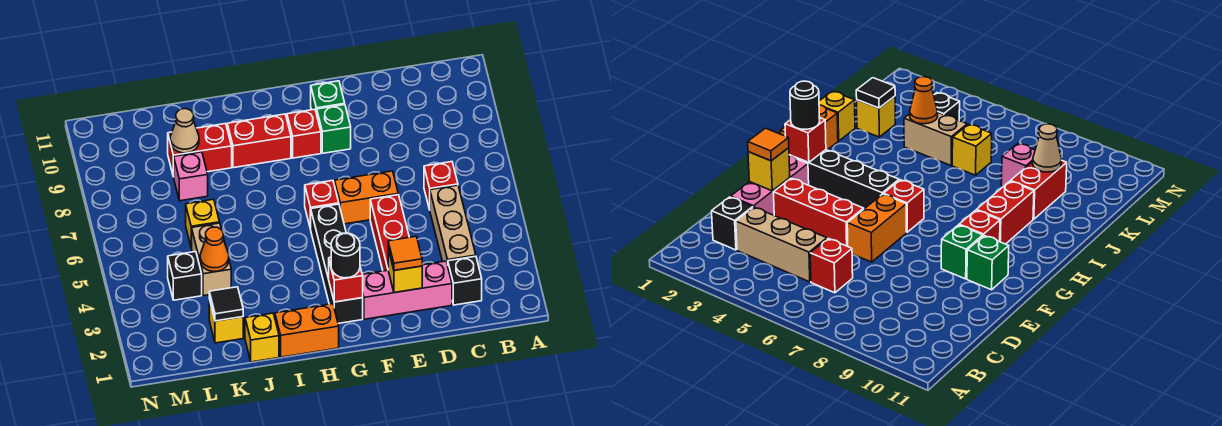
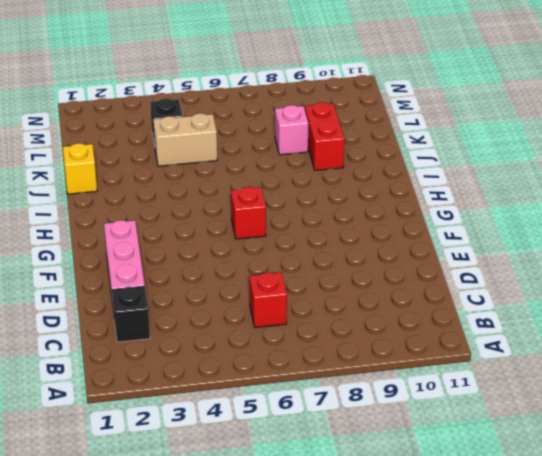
none -> tan brick C3:C5 level 1
none -> red brick E3:E5 level 1
none -> orange brick E6:F6 level 1

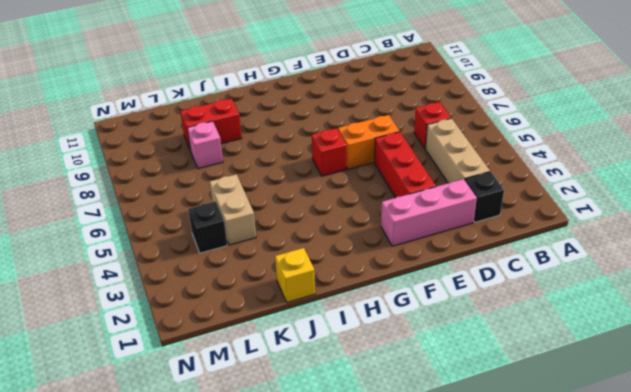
none -> green brick F9 level 1
none -> green brick F10 level 1
none -> black brick G2:G5 level 1

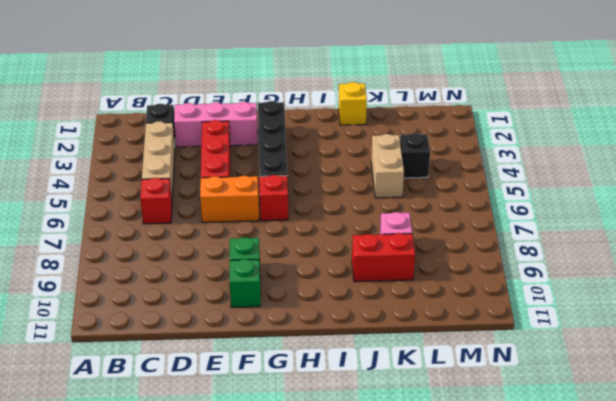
none -> red brick G9 level 1
none -> orange brick H1:I1 level 1
none -> red brick H9:I9 level 1

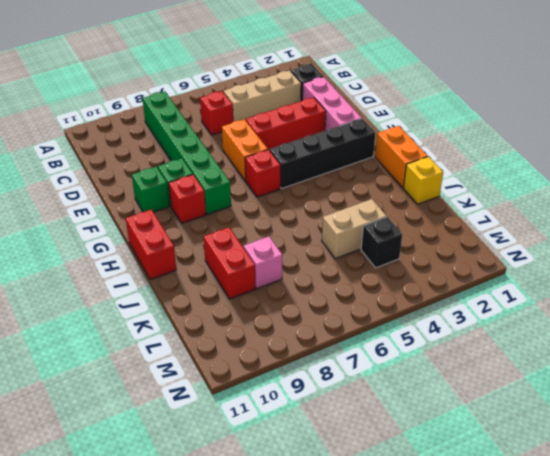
green brick B8:G8 level 1 -> none
red brick H11:I11 level 1 -> red brick H9:I9 level 1
none -> yellow brick K2 level 1
none -> yellow brick K6 level 1
none -> yellow brick E2 level 2

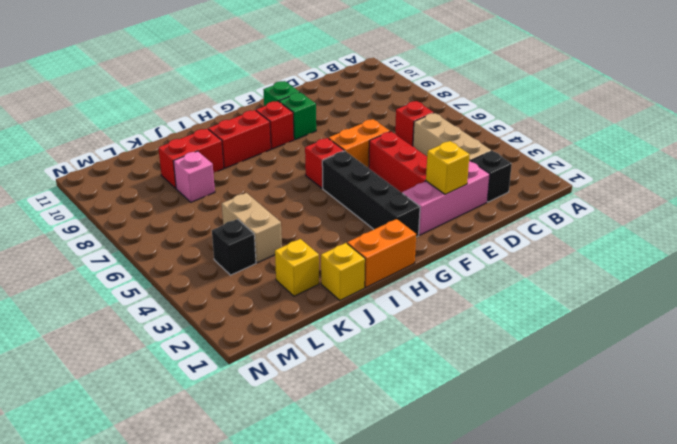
none -> yellow brick K6 level 1
none -> red brick G2 level 2
none -> black tile K2 level 2

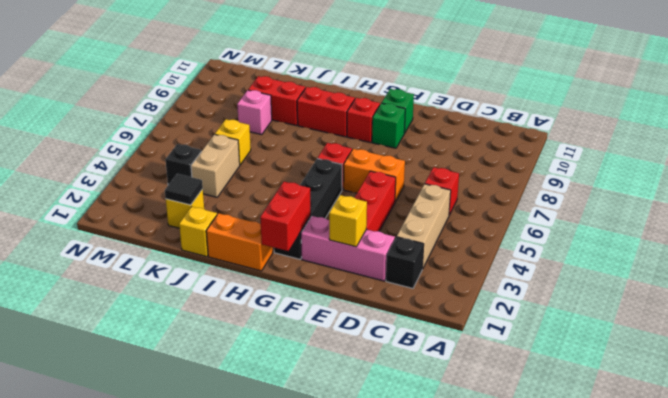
red brick G1:G2 level 2 -> red brick G2 level 2
none -> orange cone K4 level 2
none -> tan cone K9 level 2
none -> orange tile E2 level 3

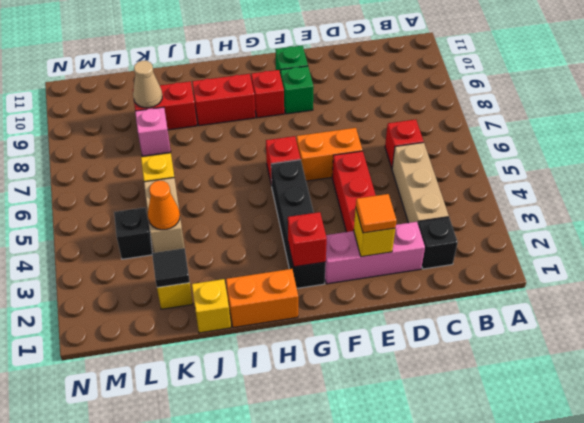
none -> black round brick G2 level 3

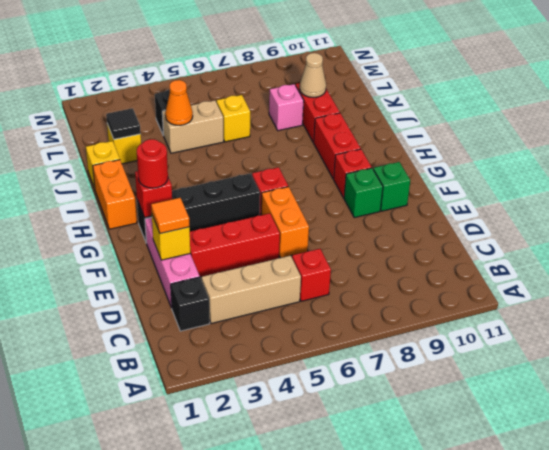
red round brick G2 level 3 -> black round brick G2 level 3

